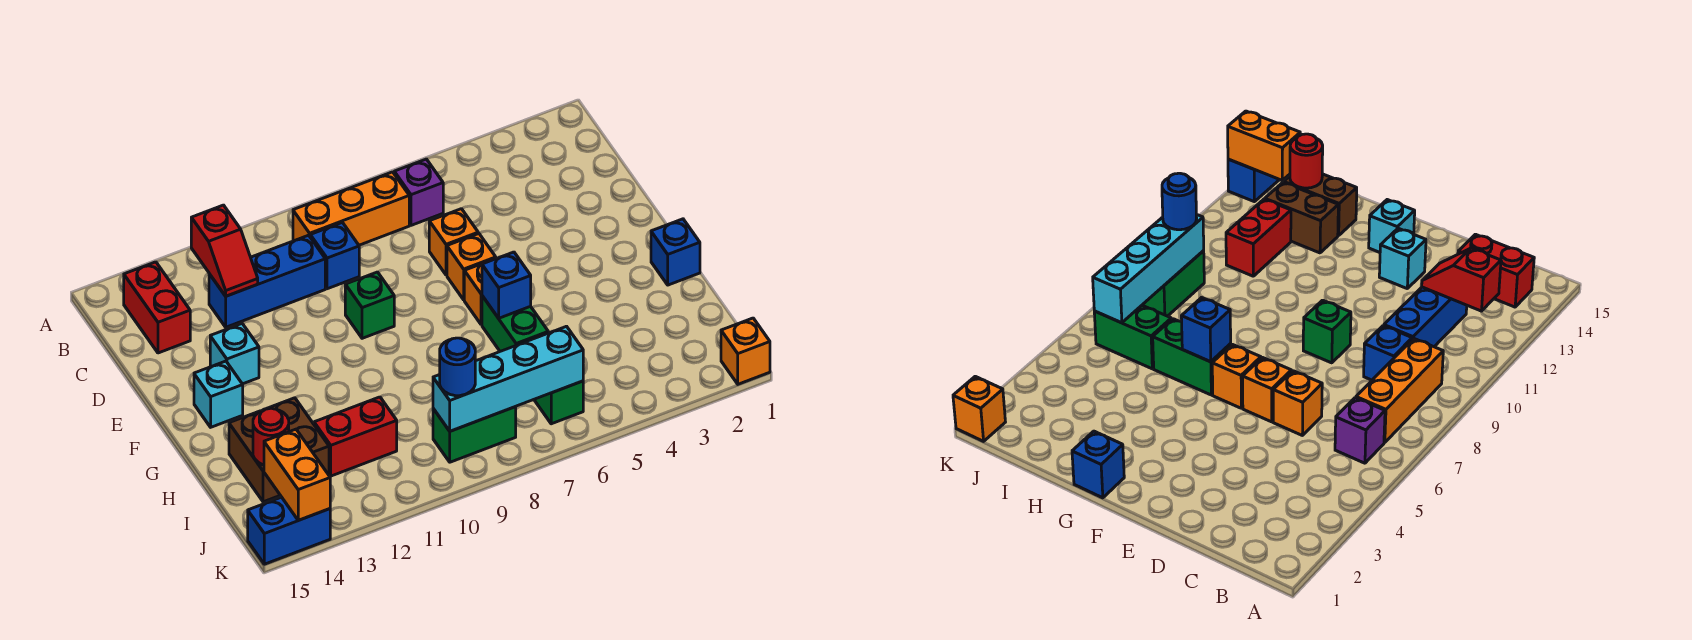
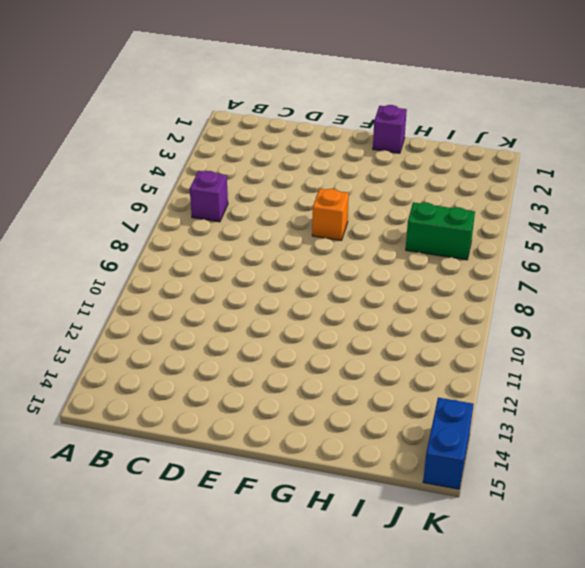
purple brick G1 level 1 -> blue brick G1 level 1
none -> orange brick B7:B9 level 1
none -> red brick B14:C14 level 1
none -> blue brick C9 level 1

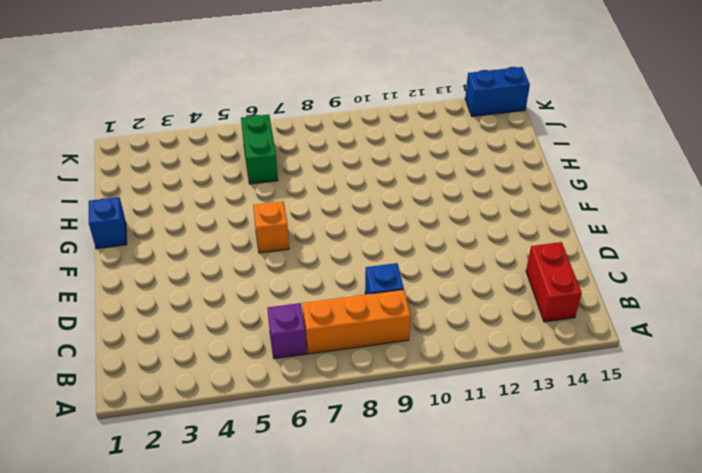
none -> blue brick C10:C12 level 1
none -> orange brick D6 level 1
none -> orange brick E6 level 1

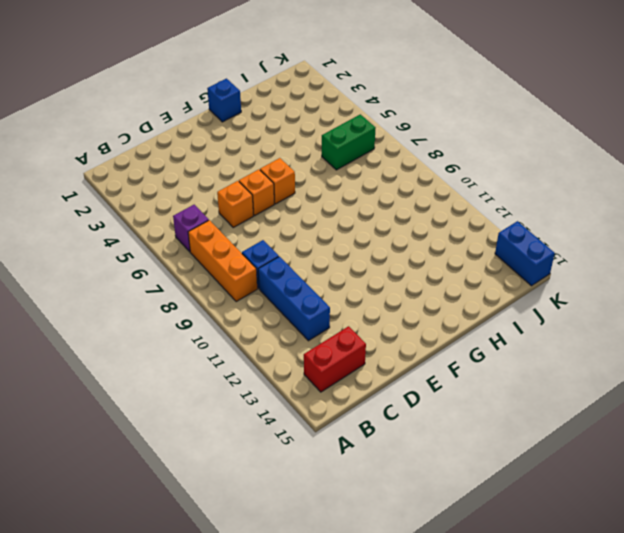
none -> green brick E9 level 1
none -> cyan brick E13 level 1
none -> cyan brick F14 level 1

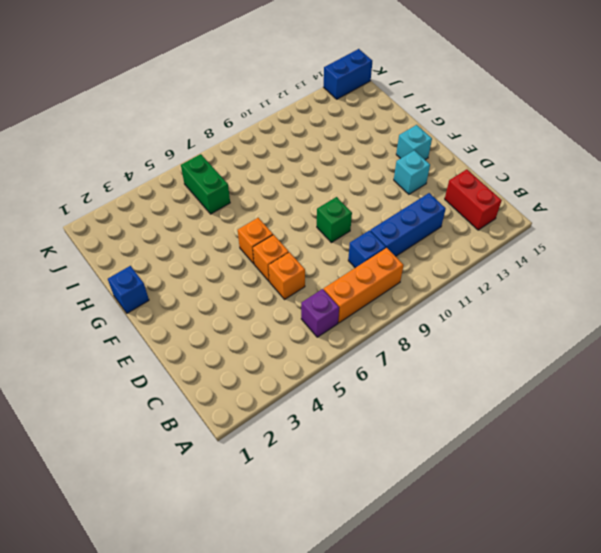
none -> green brick G6:H6 level 1
none -> brown brick H13:I13 level 1
none -> brown brick H14:I14 level 1

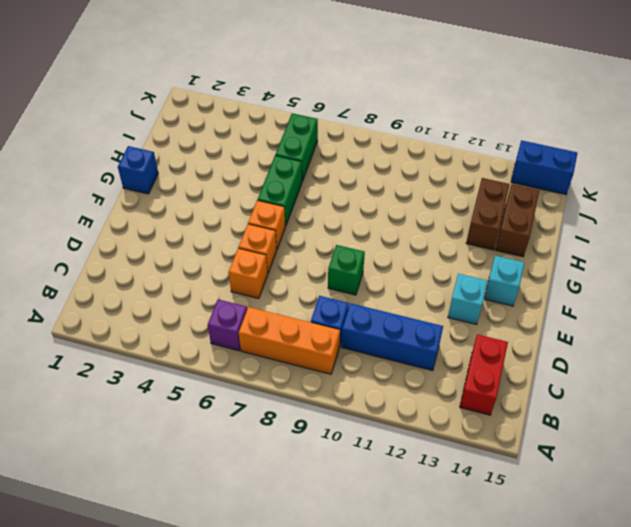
none -> red brick I11:I12 level 1
none -> green brick J8:J9 level 1
none -> orange brick K1 level 1

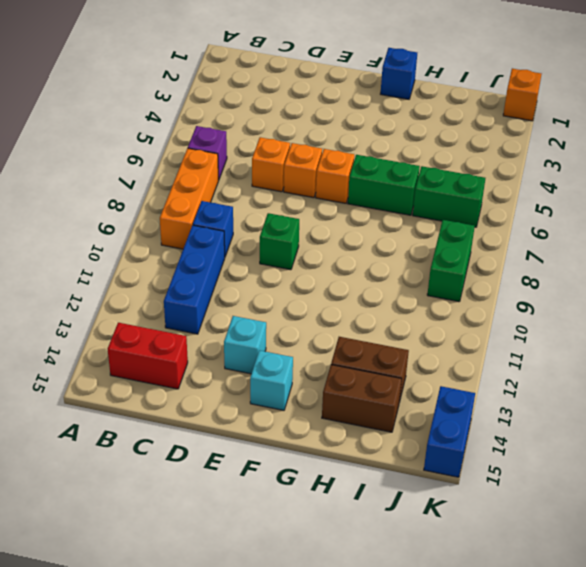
none -> red brick I11:I12 level 1
none -> red slope B12:C12 level 2 top B
none -> blue brick G6 level 2

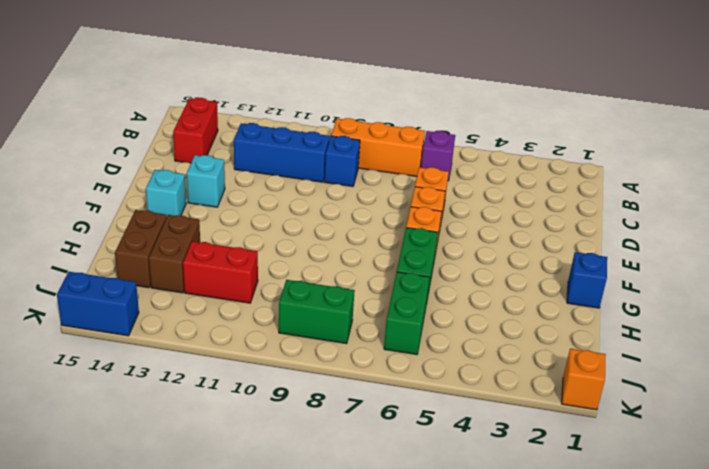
none -> green brick E9 level 1
none -> red slope B12:C12 level 2 top B
none -> blue brick G6 level 2

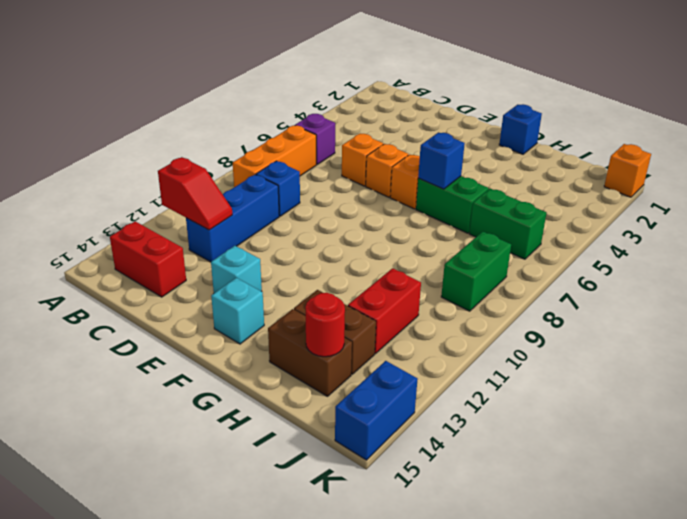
none -> green brick E9 level 1
none -> cyan brick J6:J9 level 2
none -> orange brick J14:K14 level 2

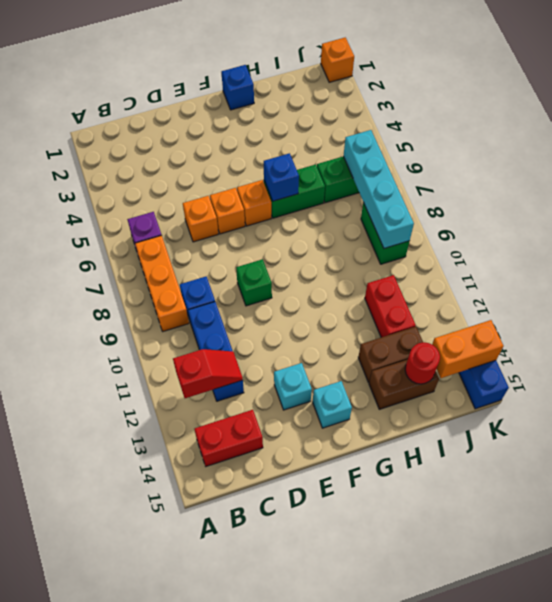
none -> blue round brick J9 level 3

